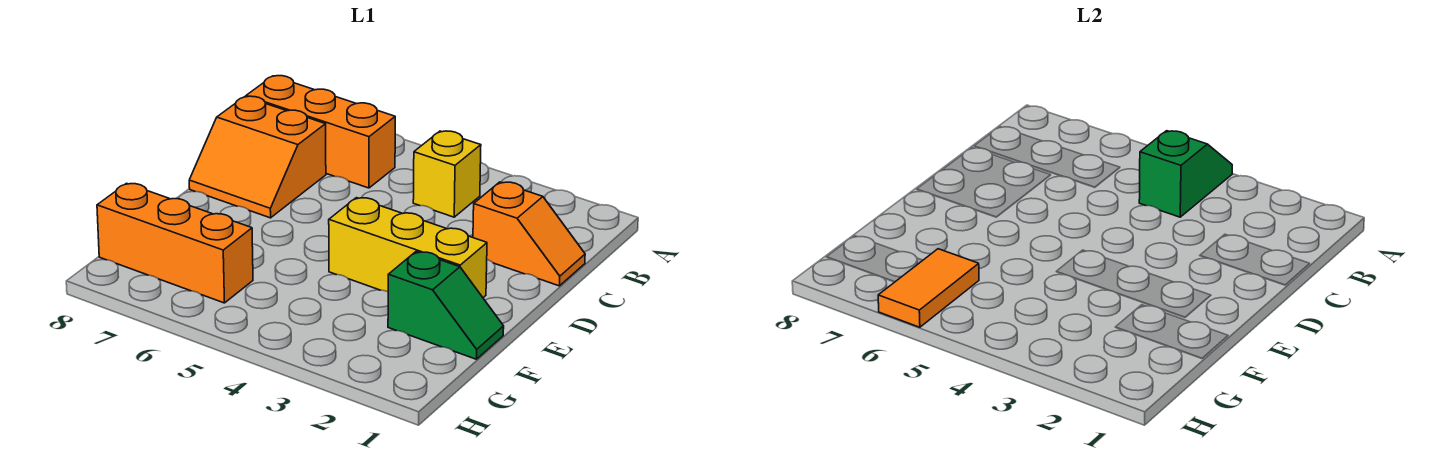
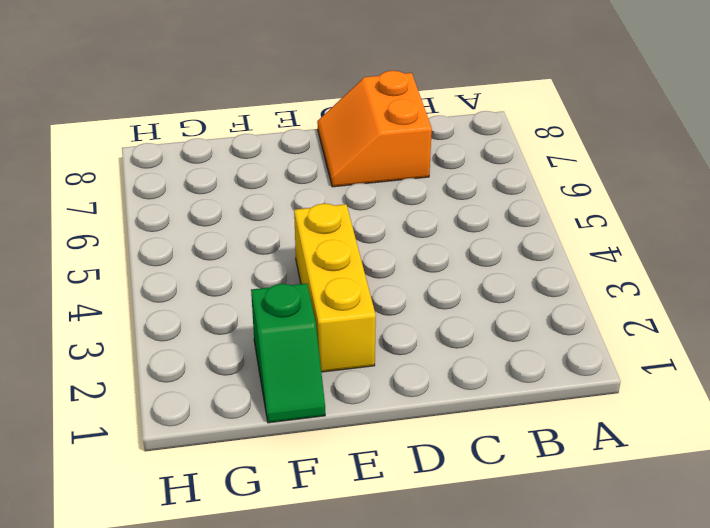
none -> yellow brick B4 level 1
none -> orange brick B6:B8 level 1

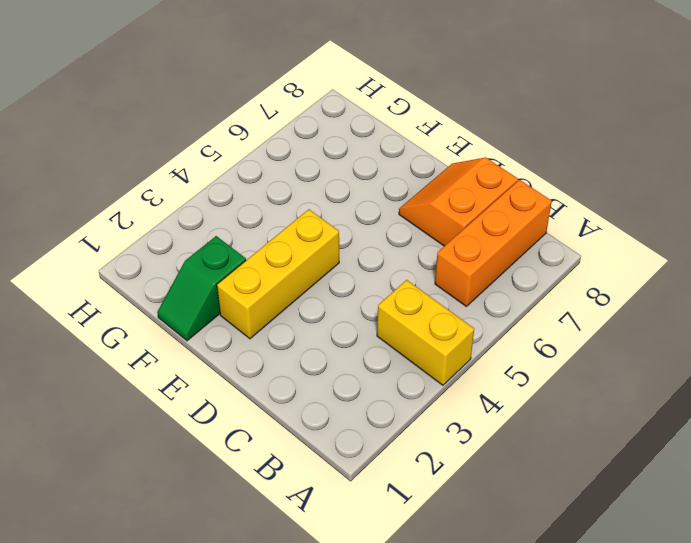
yellow brick A4:B4 level 1 -> yellow brick B4 level 1
none -> orange slope C1:C2 level 1 top 2
none -> orange brick G6:G8 level 1

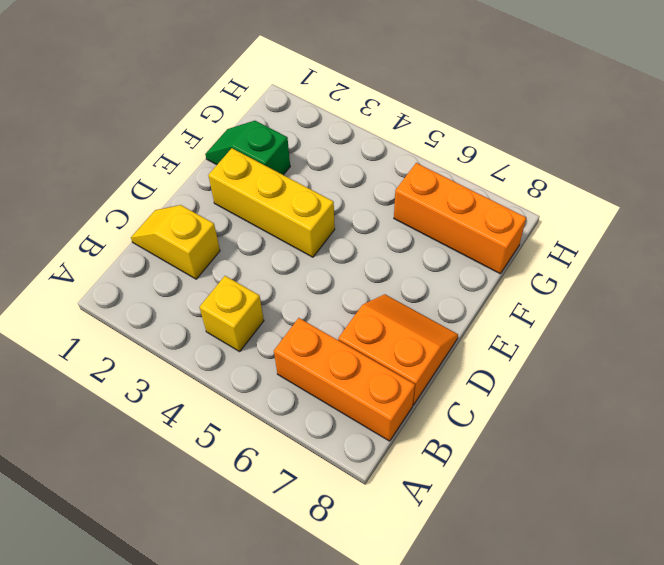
yellow slope C1:C2 level 1 top 2 -> orange slope C1:C2 level 1 top 2
none -> green slope A4:B4 level 2 top B
none -> orange tile G6:H6 level 2

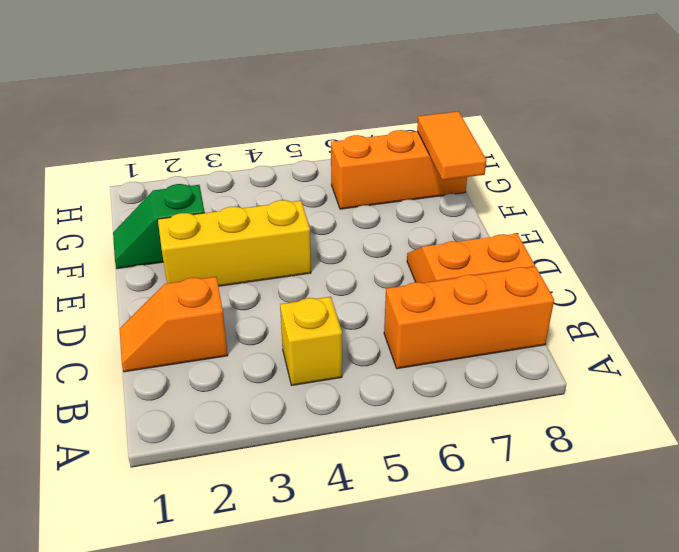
orange tile F8:G8 level 2 -> orange tile G6:H6 level 2
none -> green slope A4:B4 level 2 top B

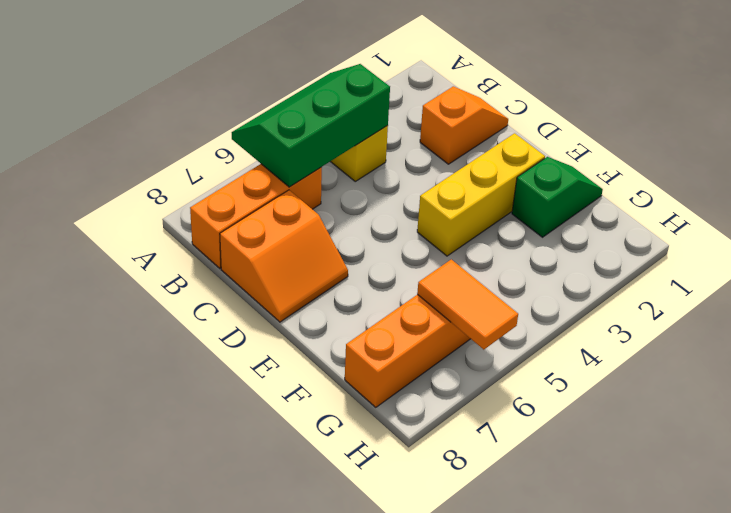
green slope A4:B6 level 2 top B -> green slope A4:B4 level 2 top B

